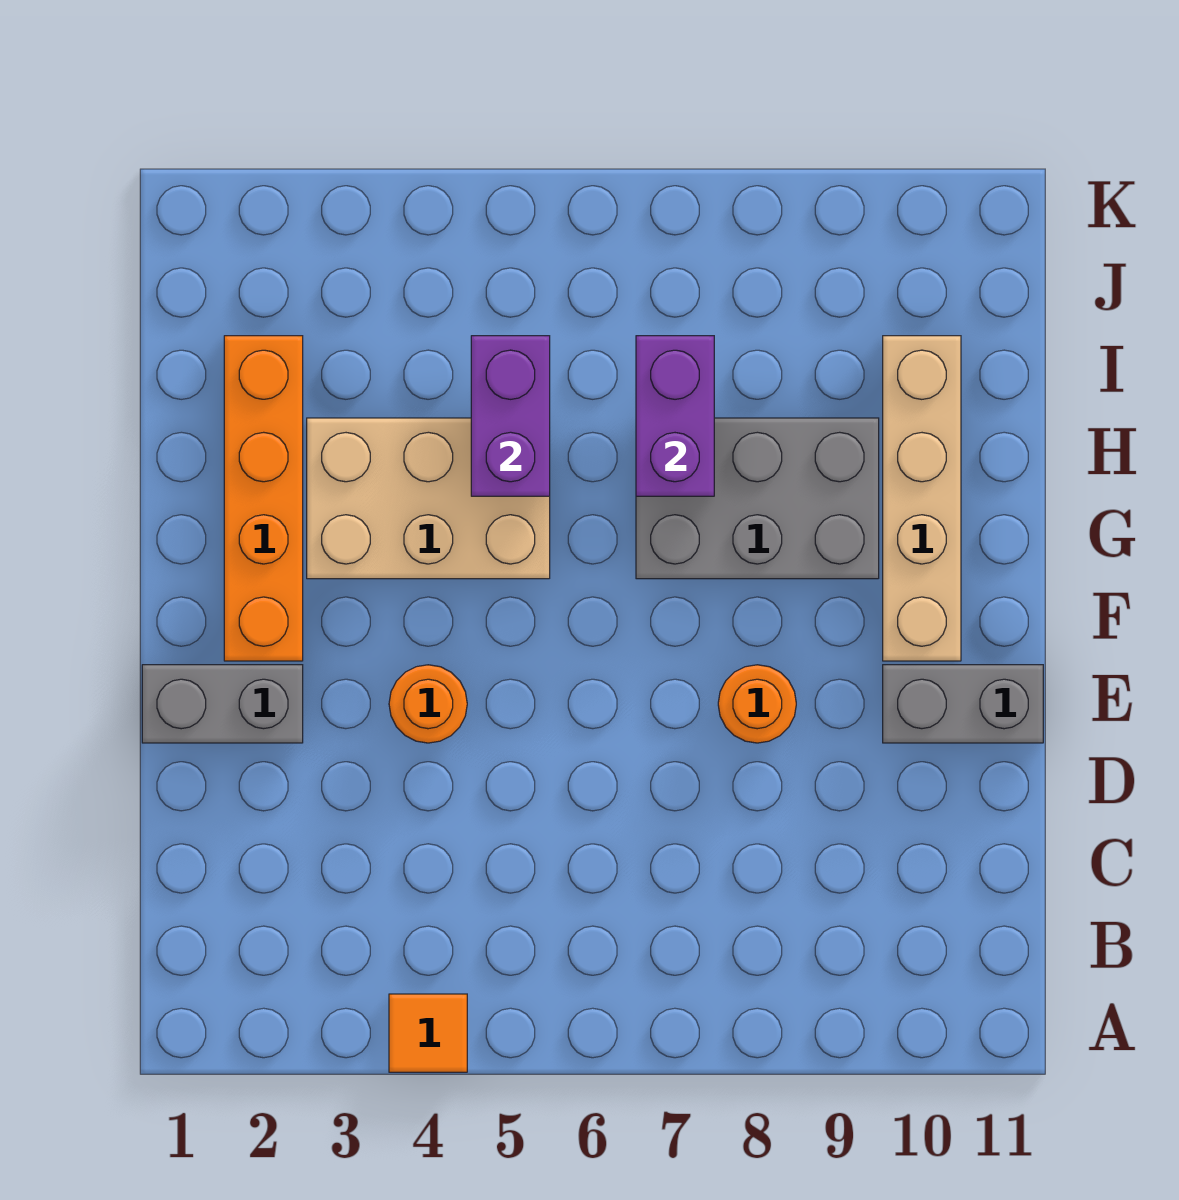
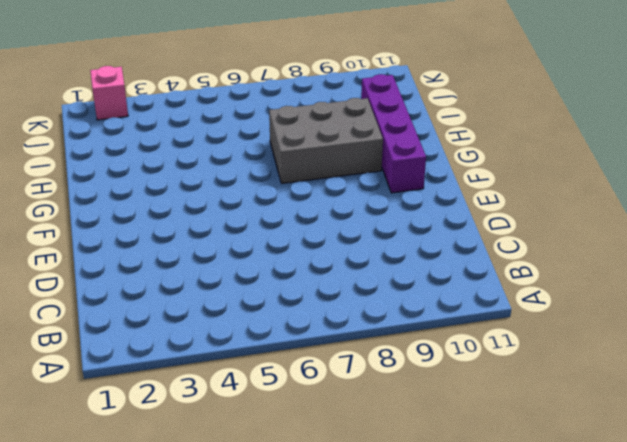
purple brick F10:I10 level 1 -> tan brick F10:I10 level 1
pink brick K2 level 1 -> none
none -> orange tile A4 level 1
none -> grey brick E1:E2 level 1

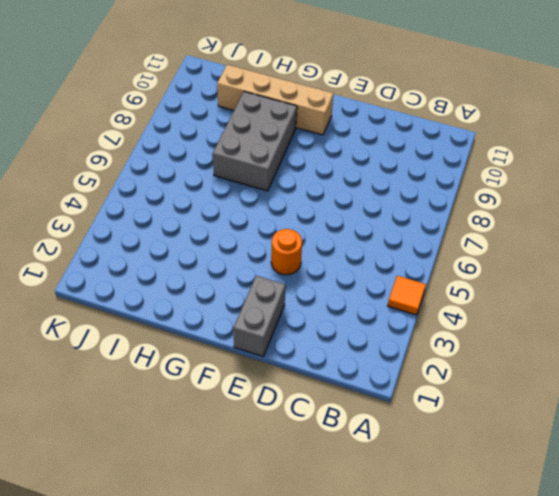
none -> orange round brick E8 level 1
none -> grey brick E10:E11 level 1

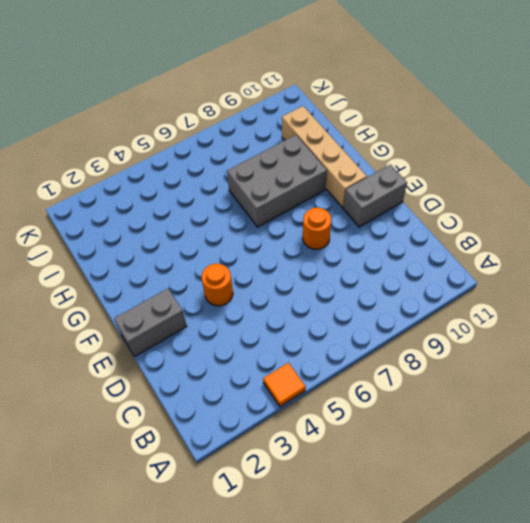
none -> orange brick F2:I2 level 1
none -> tan brick G3:H5 level 1

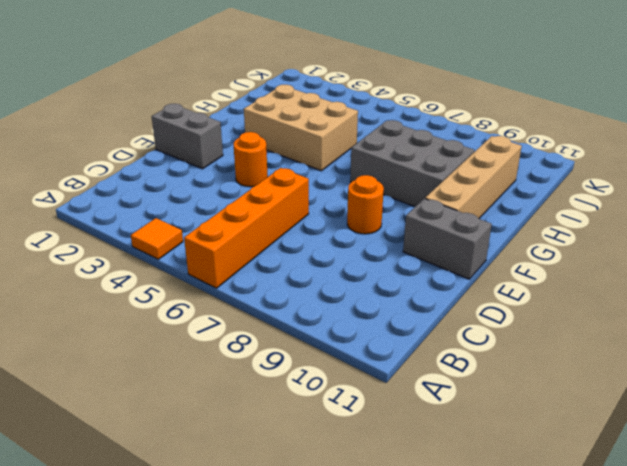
orange brick A6:D6 level 1 -> orange brick F2:I2 level 1
none -> purple brick H5:I5 level 2
none -> purple brick H7:I7 level 2

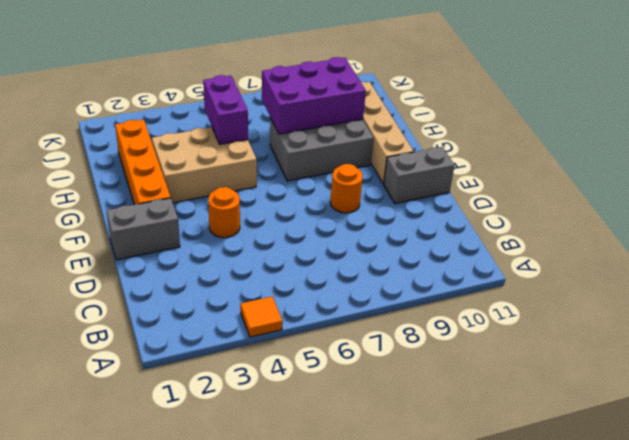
purple brick H7:I9 level 2 -> purple brick H7:I7 level 2

